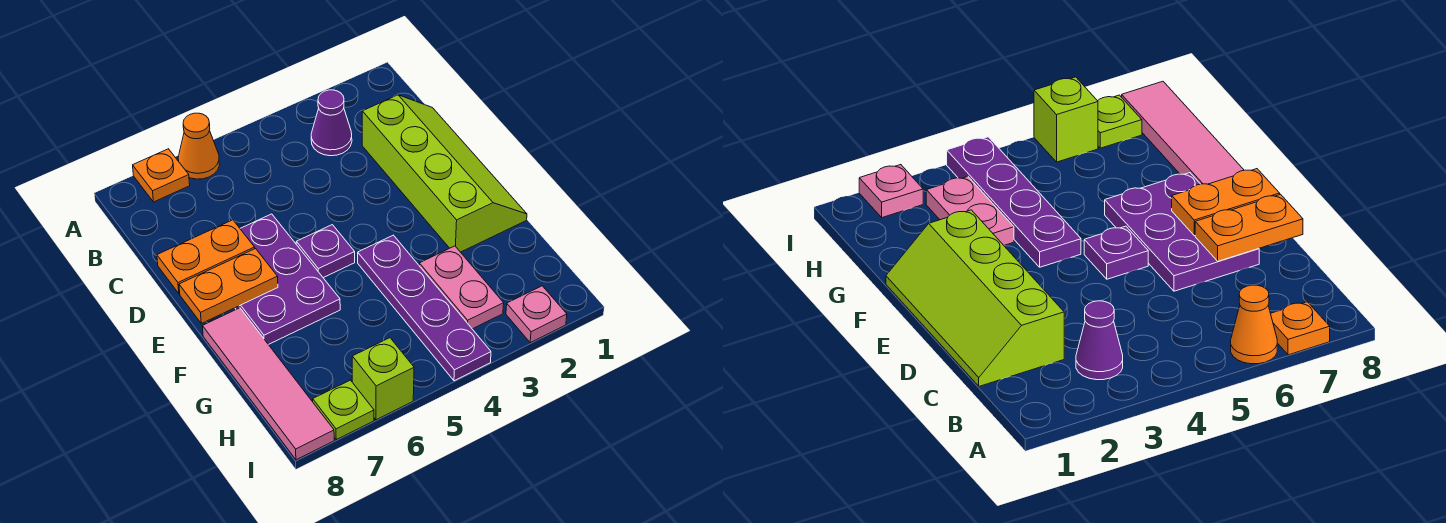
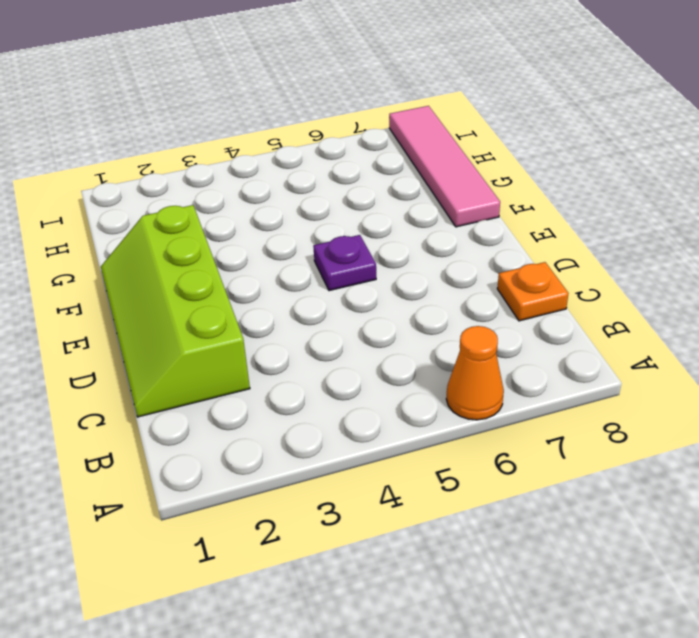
orange plate C8 level 1 -> orange plate A7 level 1
none -> purple cone B3 level 1
none -> purple plate D6:F7 level 1
none -> purple plate F4:I4 level 1

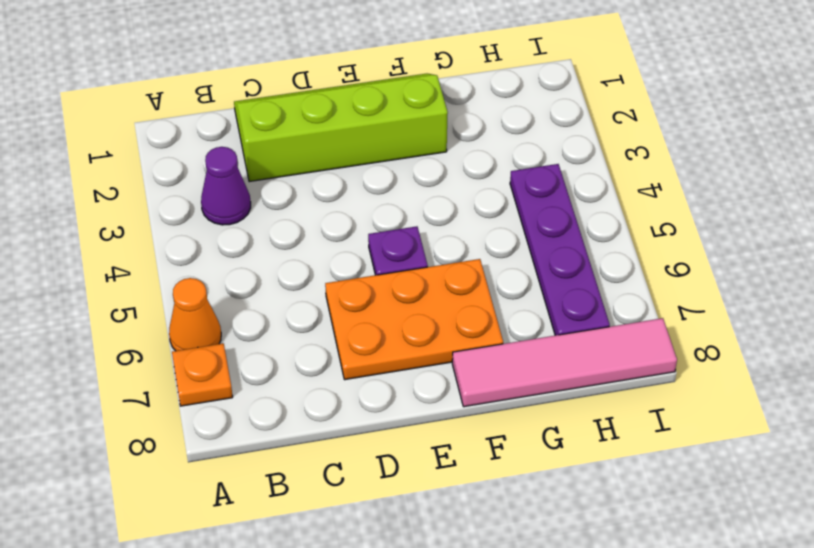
orange plate D6:F7 level 1 -> purple plate D6:F7 level 1
purple plate H4:H7 level 1 -> purple plate F4:I4 level 1
none -> pink plate G3:H3 level 1
none -> pink plate I2 level 1
none -> lime brick I6 level 1

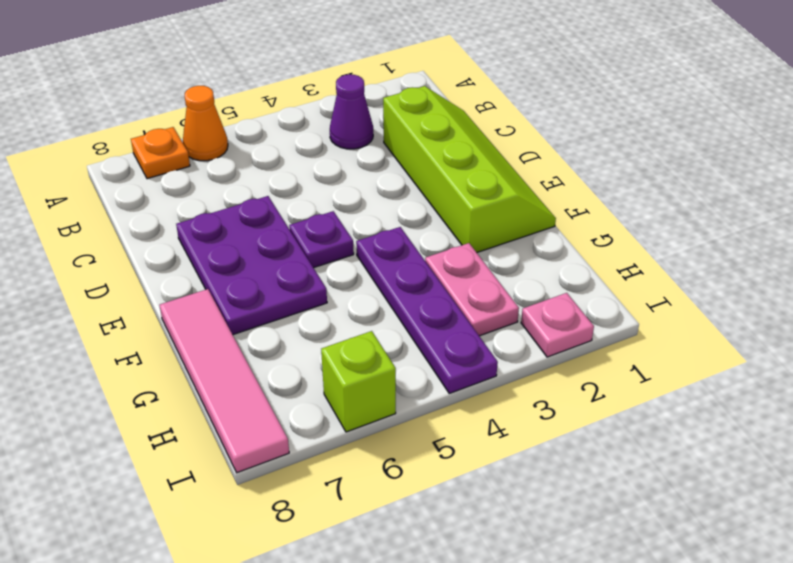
none -> lime plate I7 level 1
none -> orange plate D7:D8 level 2
none -> orange plate E7:E8 level 2

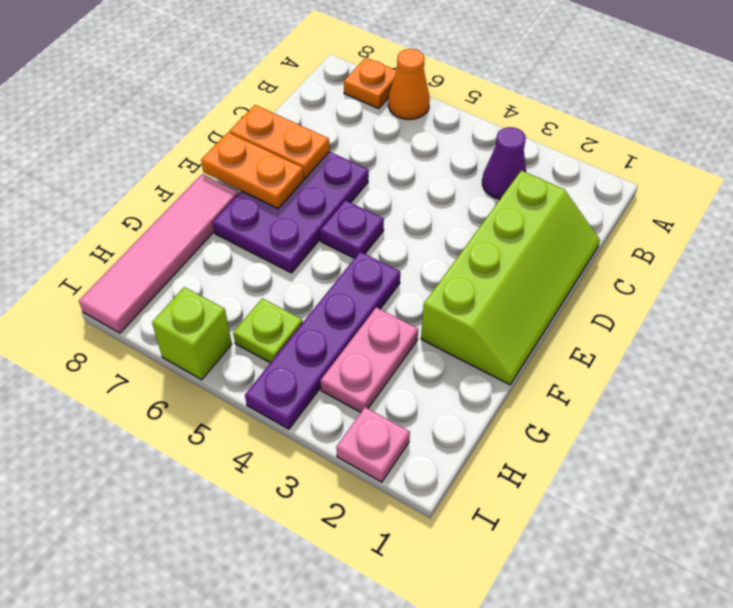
lime plate H5 level 1 -> lime plate I7 level 1

